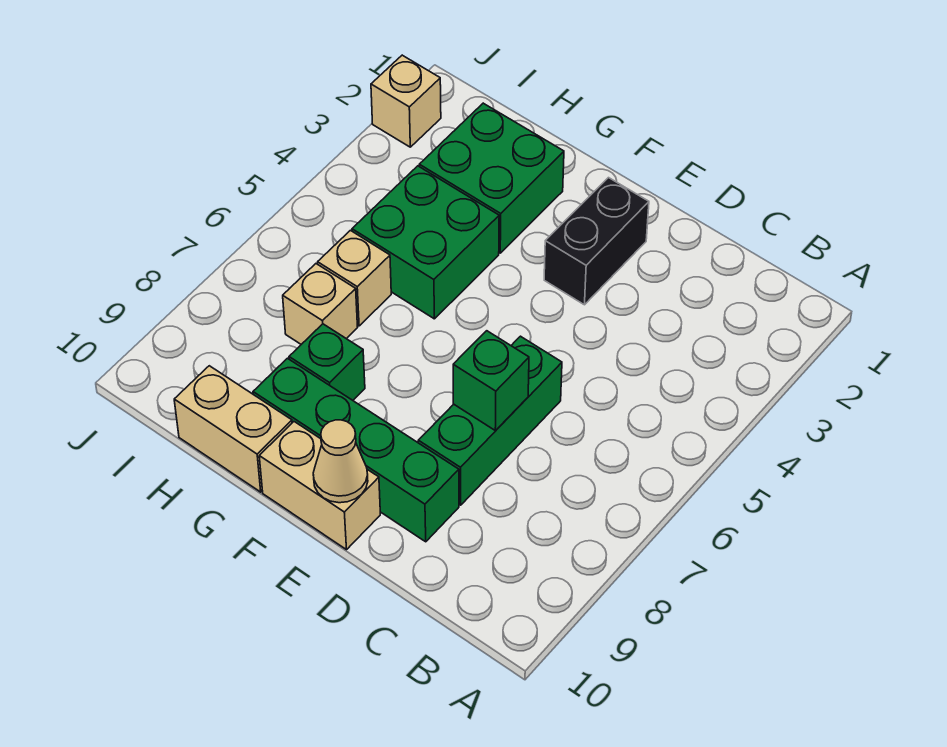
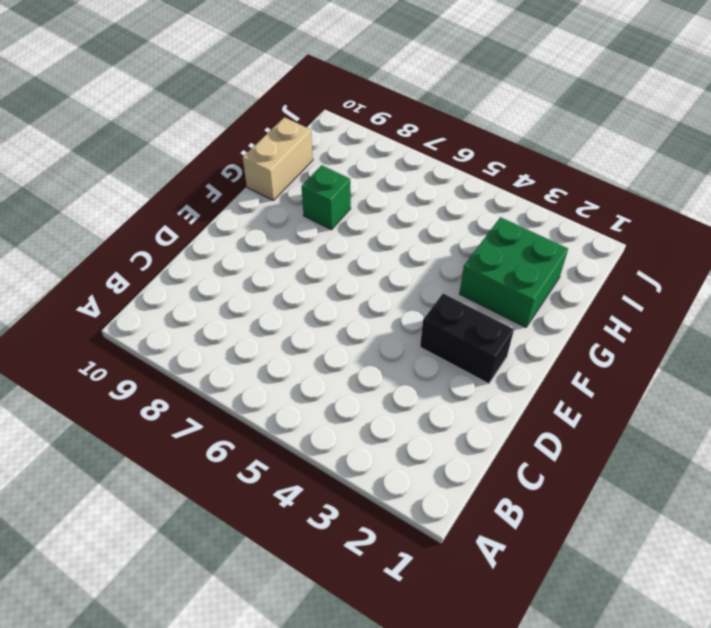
none -> green brick D6:D8 level 1
none -> green brick D9:G9 level 1
none -> tan brick E10:F10 level 1

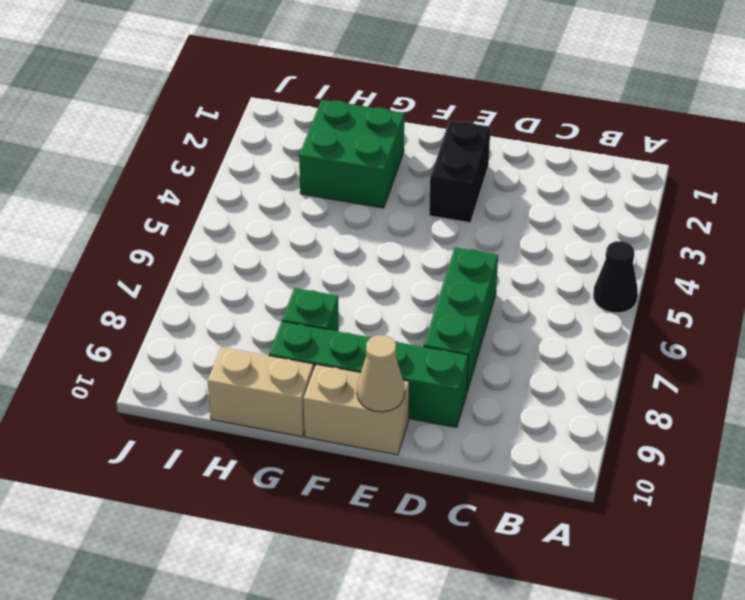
black cone A5 level 1 -> none
none -> green brick G4:H5 level 1
none -> tan brick H6 level 1
none -> tan brick H7 level 1

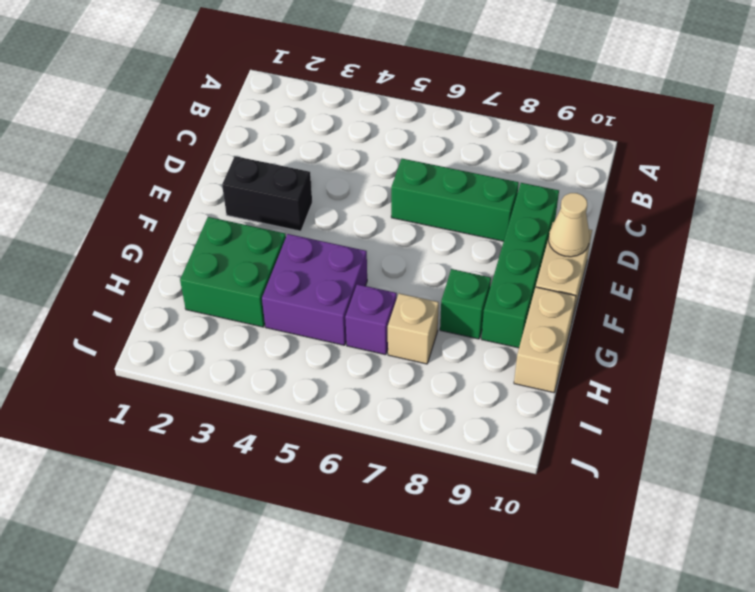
purple brick G4:H5 level 1 -> green brick G4:H5 level 1
purple brick H6 level 1 -> tan brick H6 level 1
none -> tan brick J2 level 1
none -> green brick D7 level 2

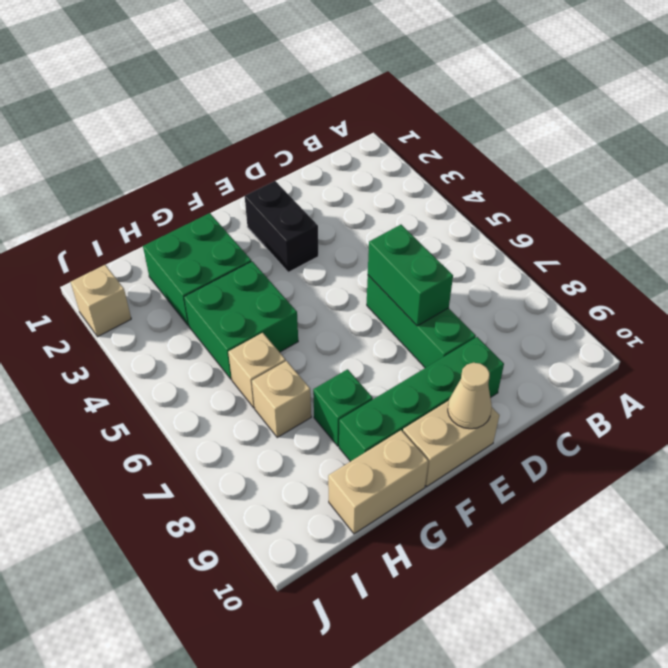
green brick D6:D7 level 2 -> green brick D7 level 2

